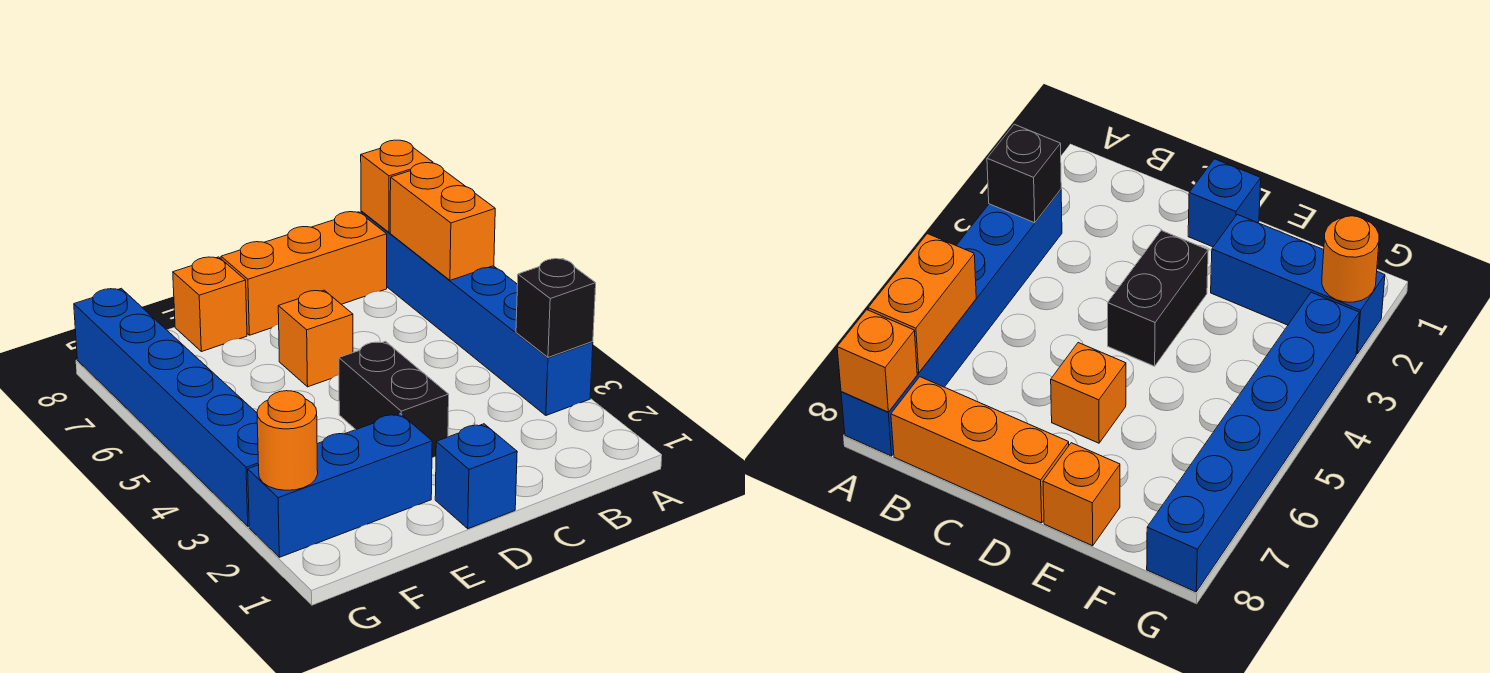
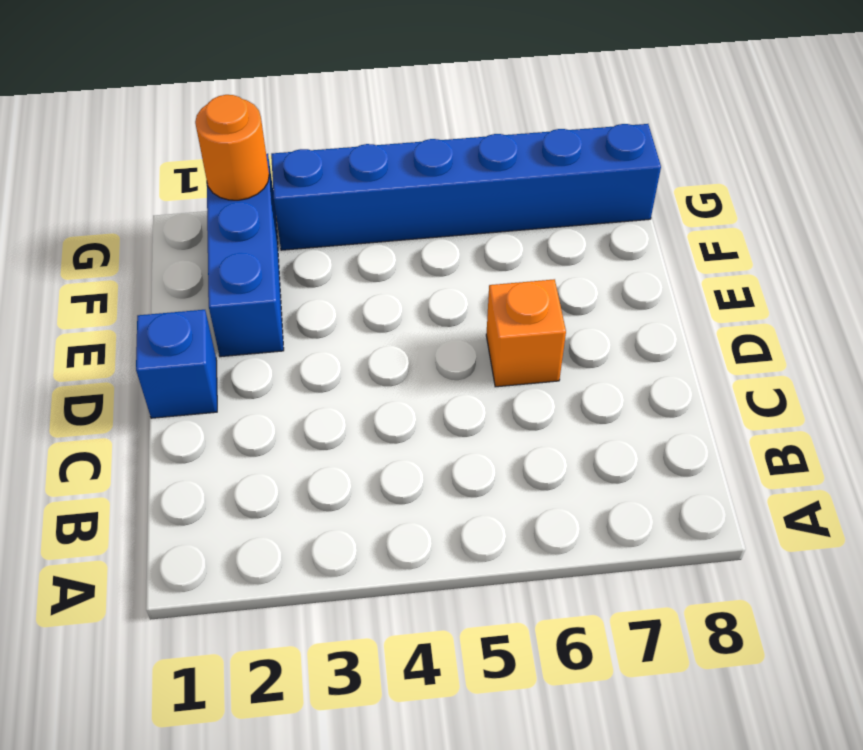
none -> blue brick A3:A8 level 1
none -> orange brick B8:D8 level 1
none -> black brick D3:D4 level 1

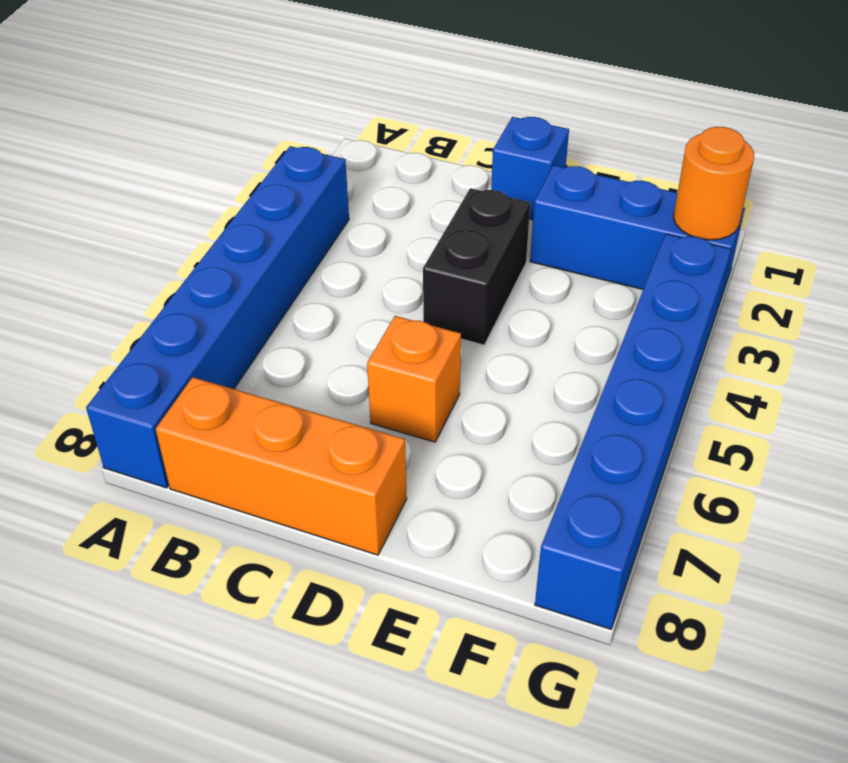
none -> orange brick E8 level 1
none -> black brick A3 level 2
none -> orange brick A6:A7 level 2

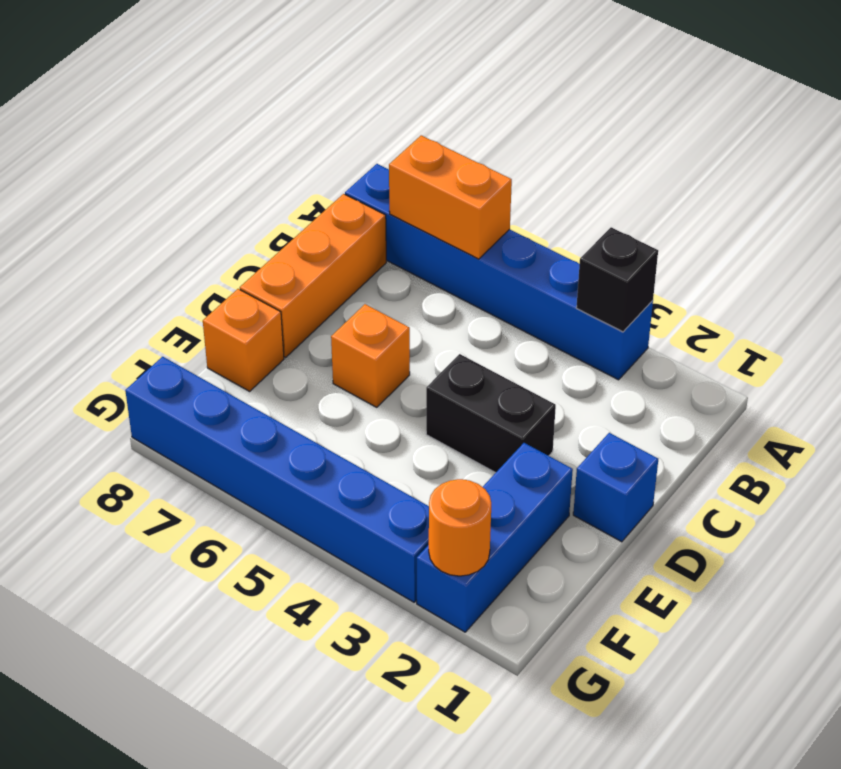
none -> orange brick A8 level 2

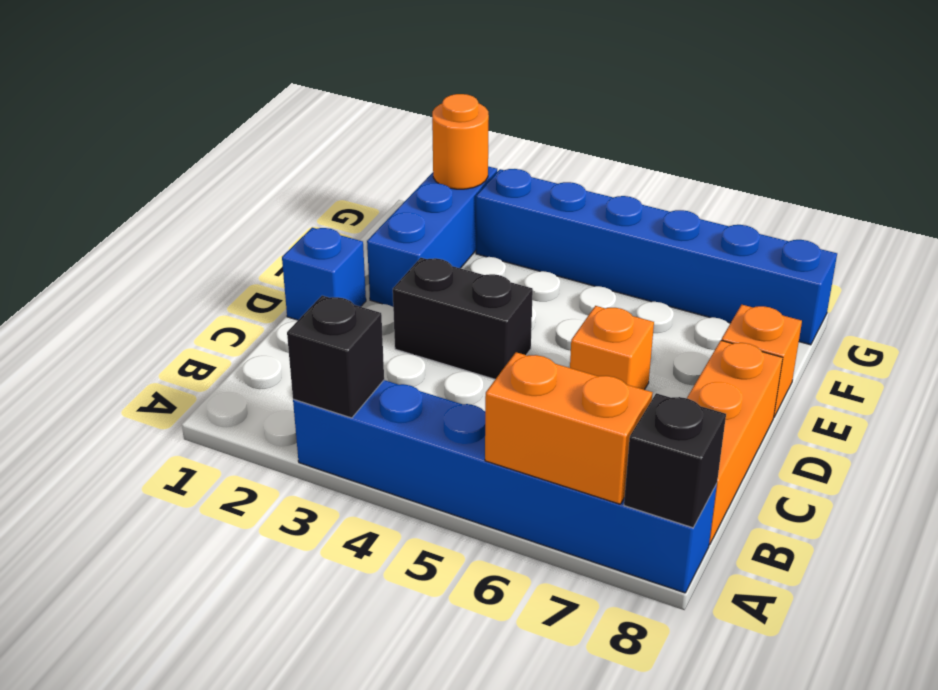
black brick A8 level 2 -> orange brick A8 level 2

